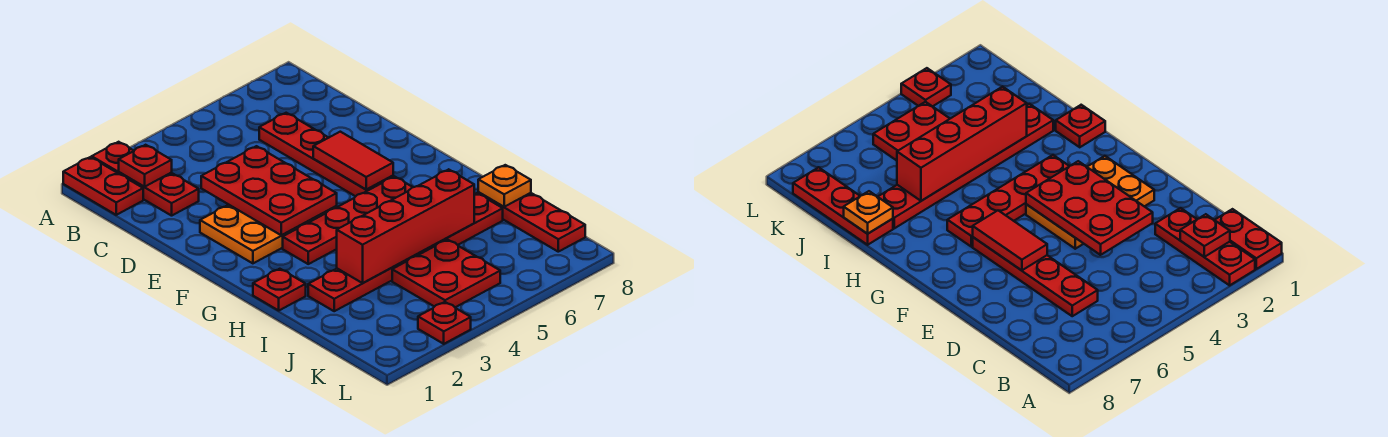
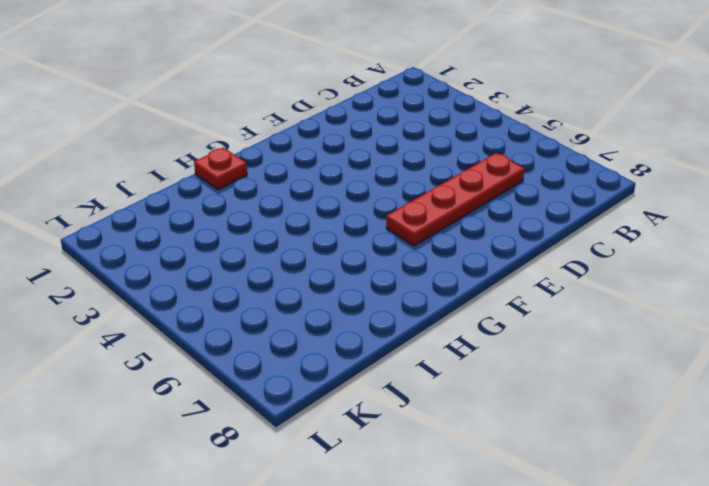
none -> red plate A1:B1 level 1
none -> red plate A2:C2 level 1
none -> orange plate E2:F4 level 1

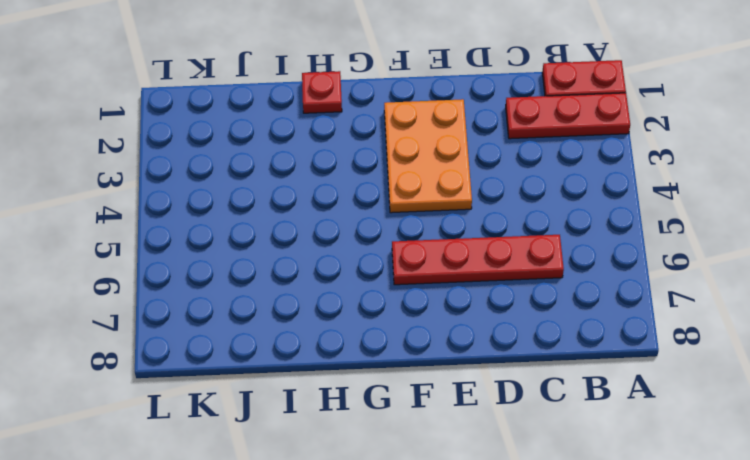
none -> red plate G3:G6 level 1
none -> red plate I2:I7 level 1
none -> red plate I8:K8 level 1

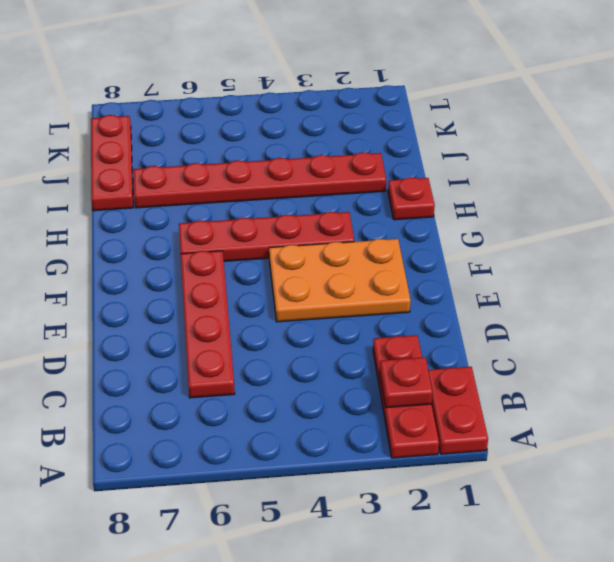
none -> red plate J4:K5 level 1
none -> red plate L3 level 1
none -> red plate D3:F4 level 2

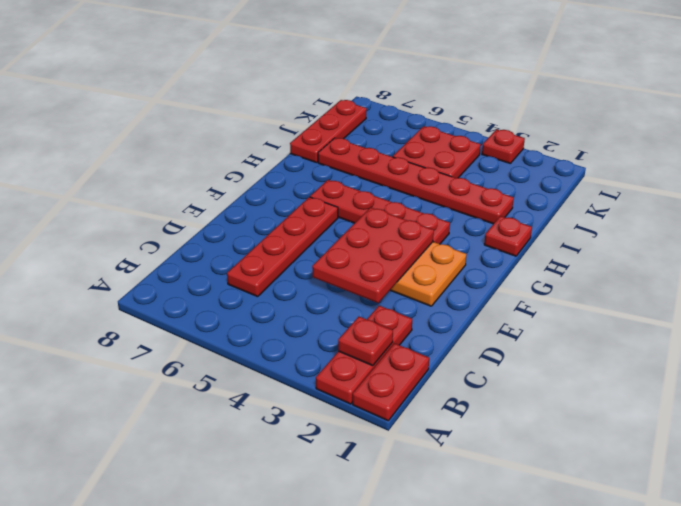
none -> red tile E6:F6 level 2
none -> red brick I3:I6 level 2
none -> orange plate I8 level 2

